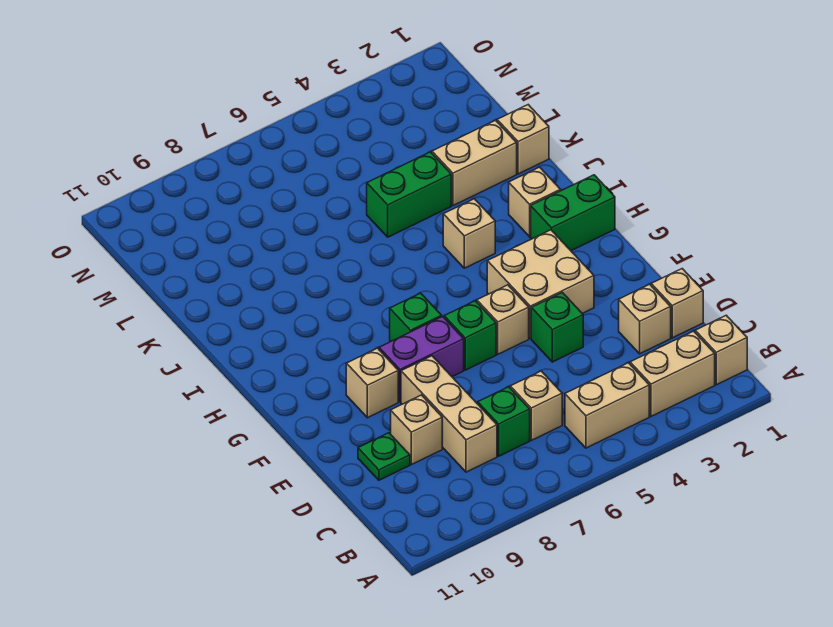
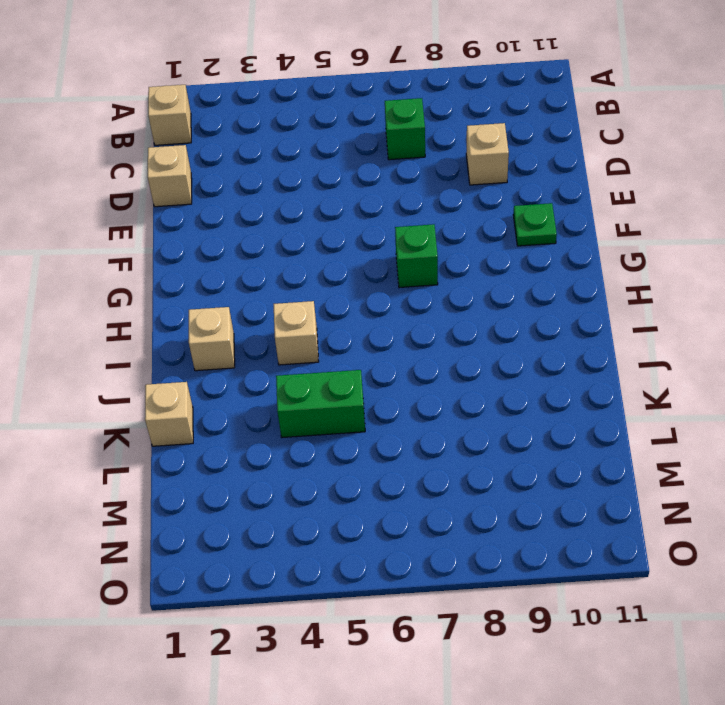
green plate F10 level 1 -> green plate D10 level 1
none -> tan brick B2:B3 level 1
none -> tan brick B4:B5 level 1
none -> tan brick C6 level 1

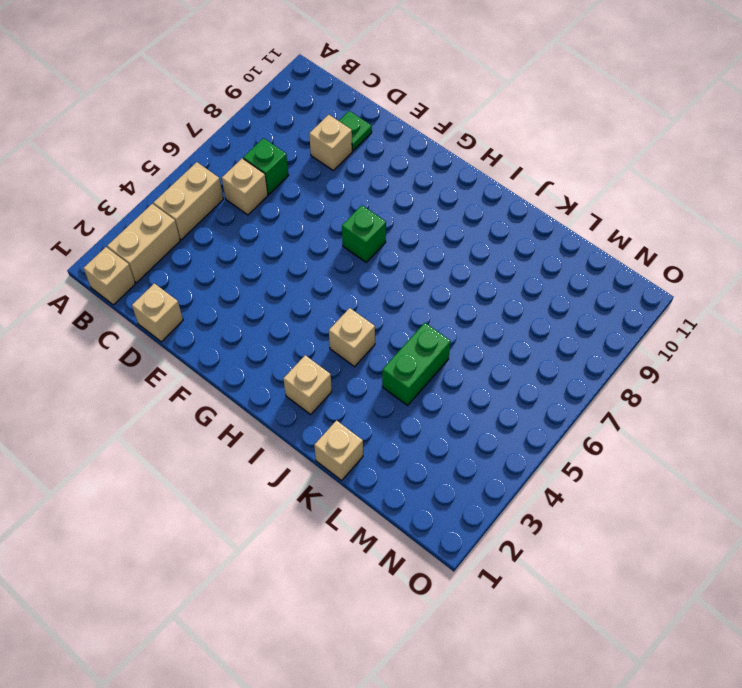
none -> tan brick C8:E8 level 1
none -> tan brick D2 level 1
none -> green brick E4 level 1

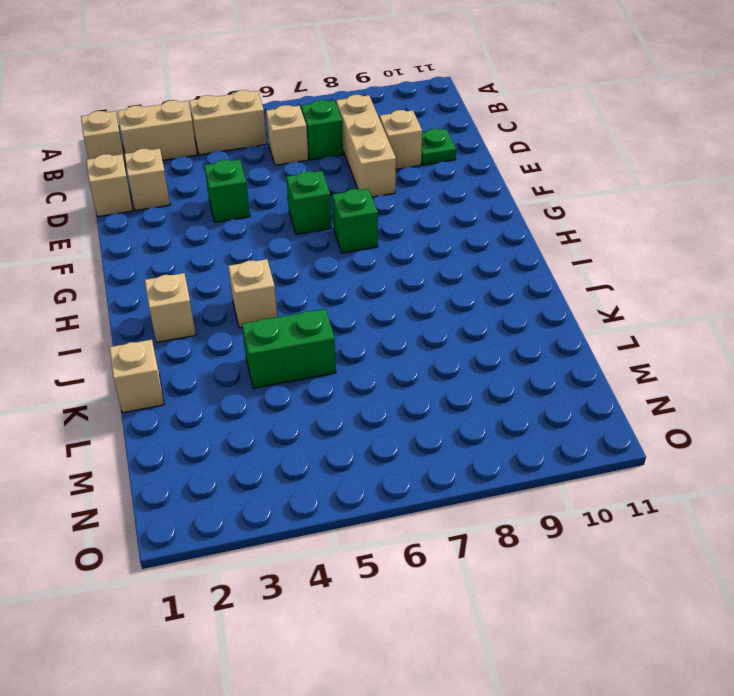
none -> tan brick F3:G4 level 1
none -> tan brick F5 level 1
none -> purple brick F7:F8 level 1

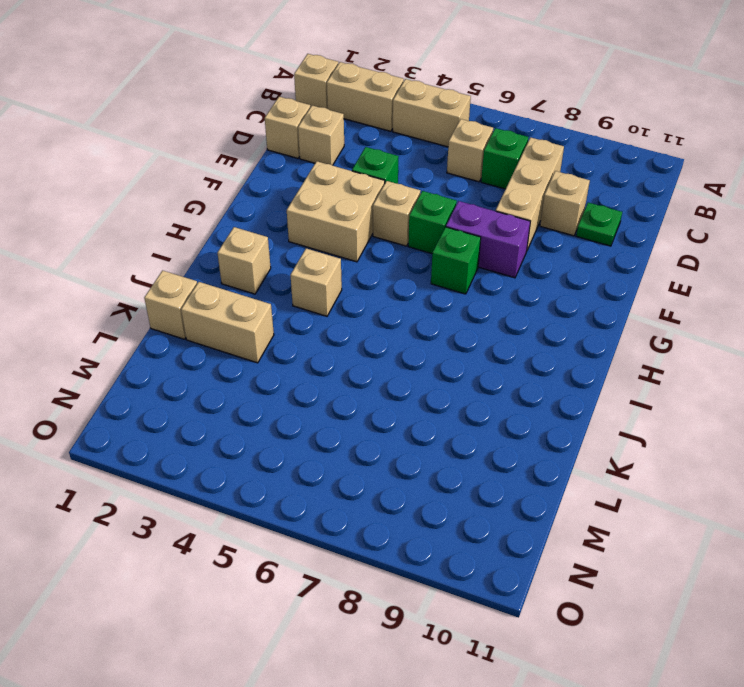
none -> tan brick F9 level 1
none -> green brick H1:H2 level 1
none -> green brick K4:K5 level 1

